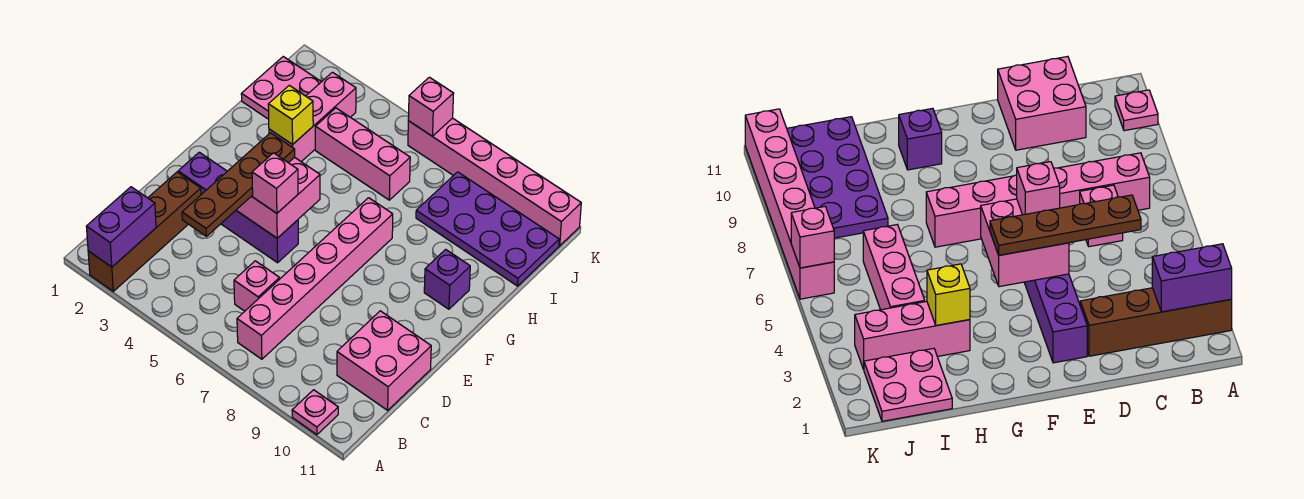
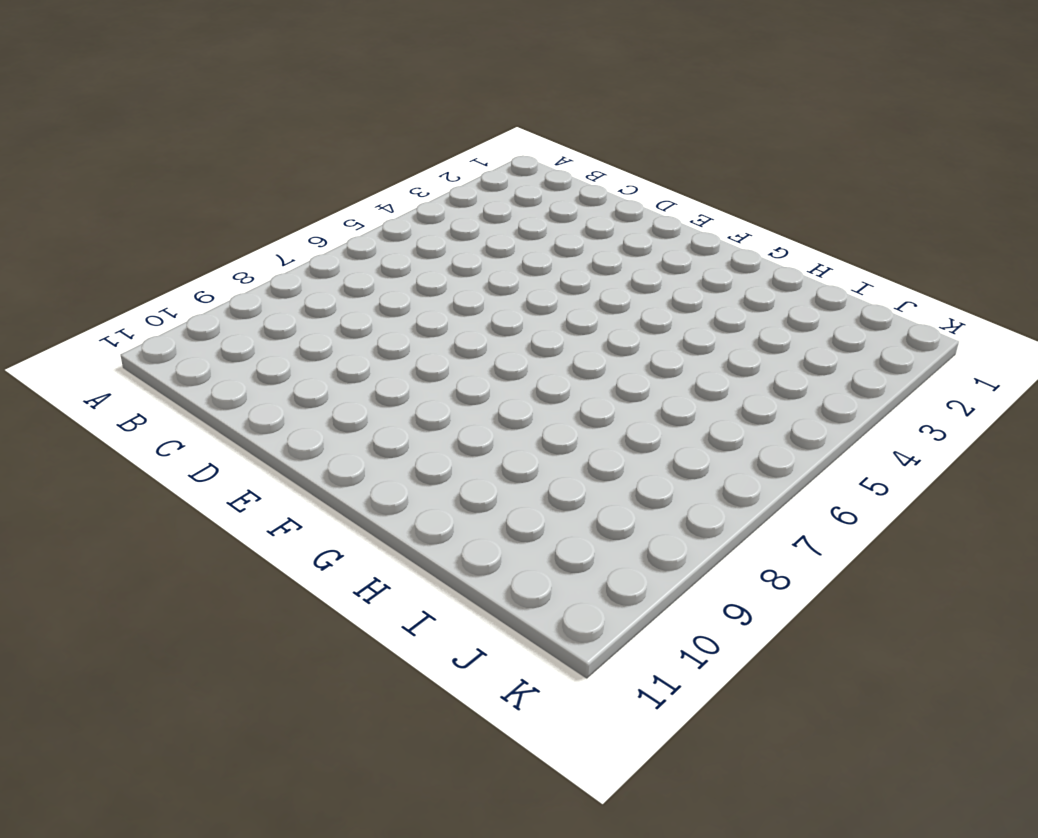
none -> brown brick A2:D2 level 1
none -> pink plate A10 level 1
none -> pink brick B7:G7 level 1

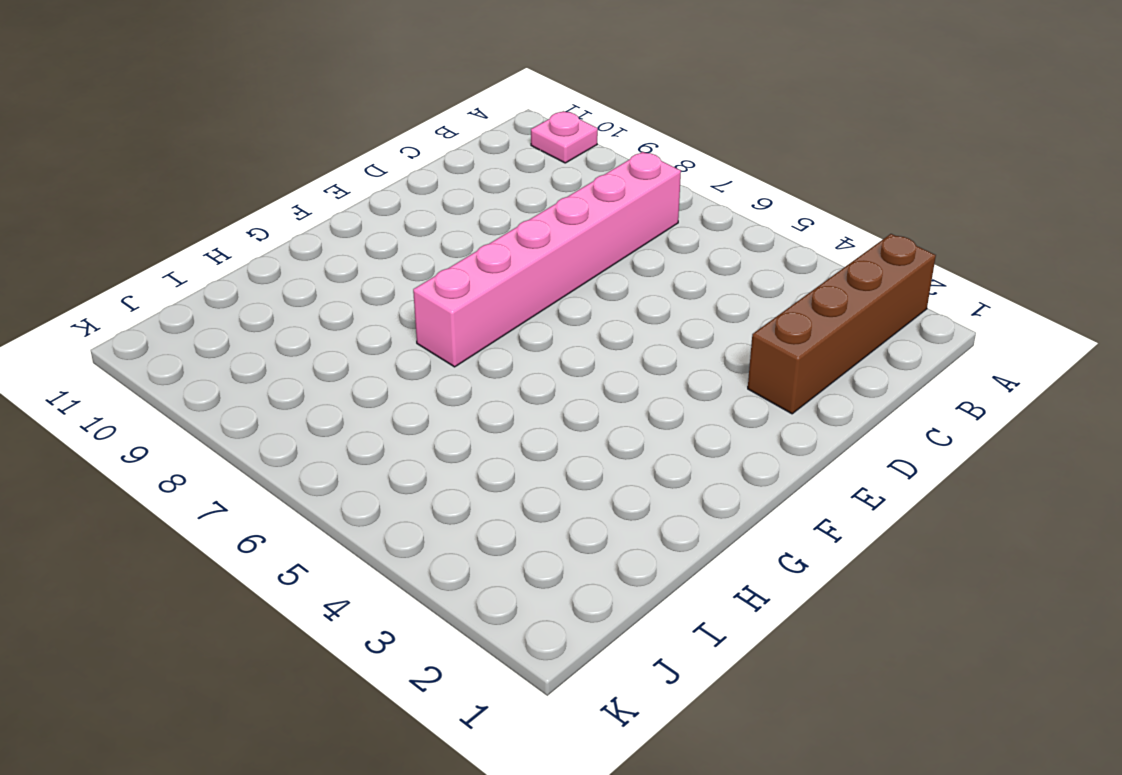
none -> pink brick C6 level 1
none -> pink brick C10:D11 level 1
none -> purple brick E2:E5 level 1

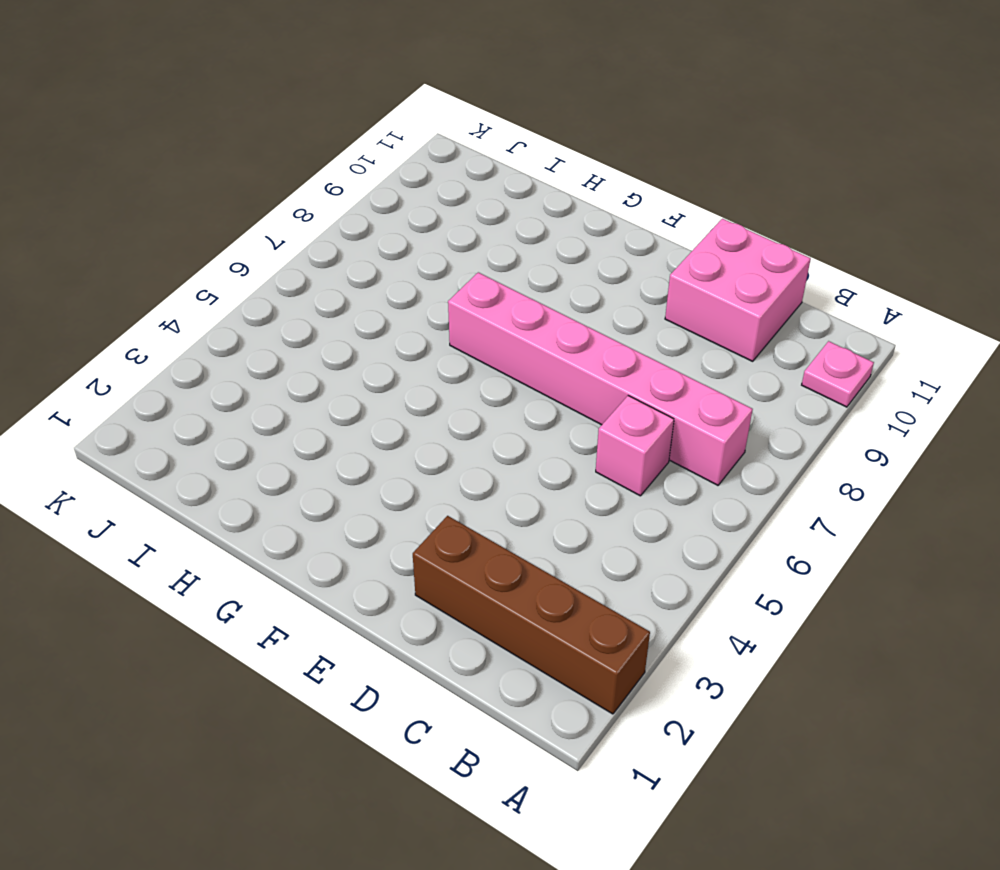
none -> purple brick E2:E5 level 1
none -> purple brick G10 level 1
none -> pink brick H3:J3 level 1

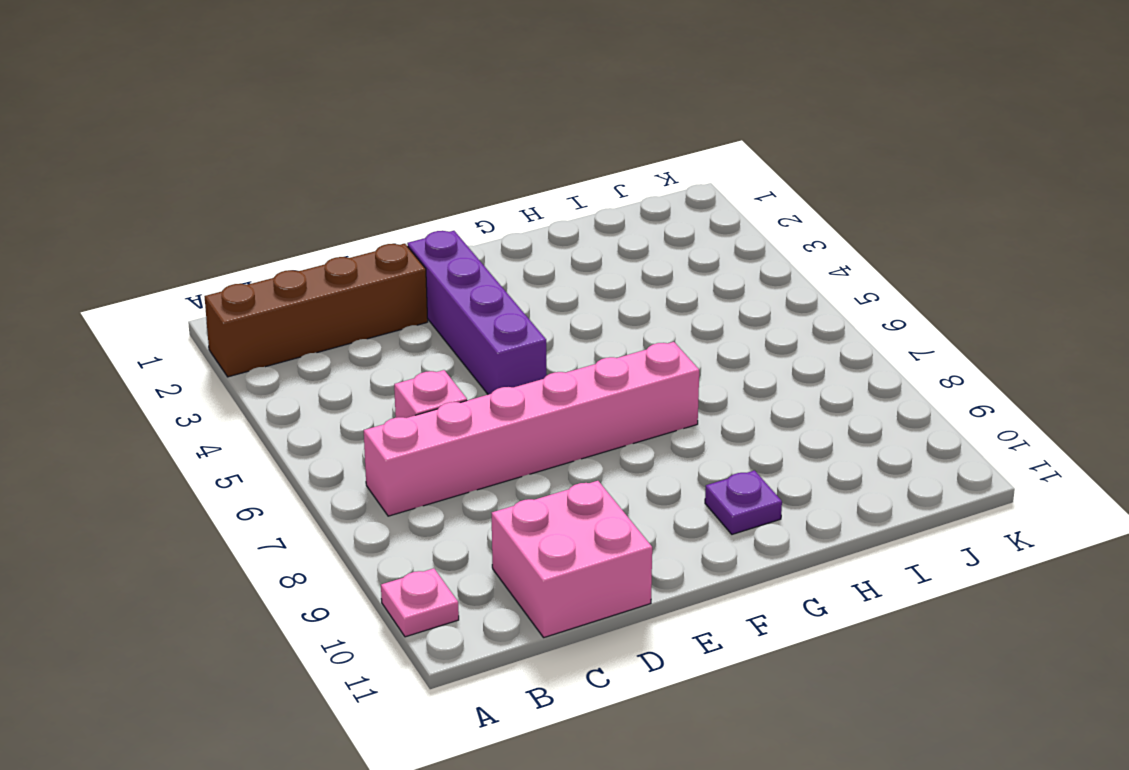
purple plate G10 level 1 -> purple brick G10 level 1
none -> pink brick H3:J3 level 1
none -> pink plate I1:J2 level 1
none -> pink brick I4:I6 level 1

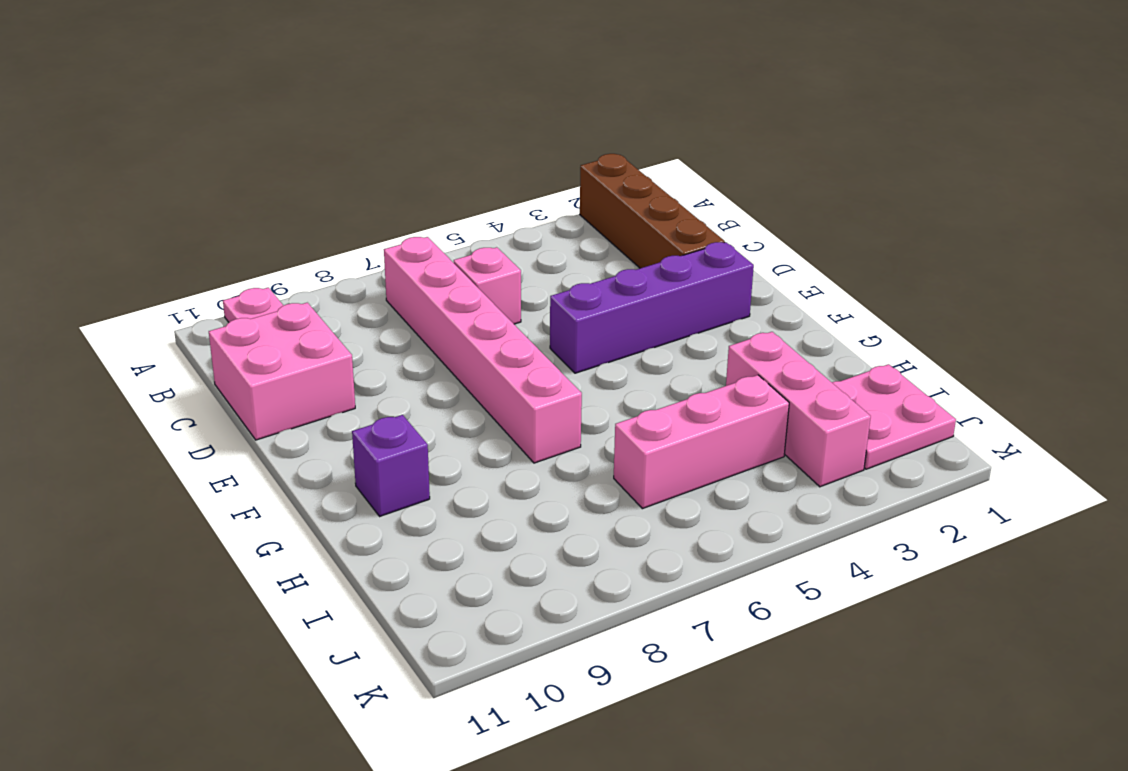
none -> purple plate I8:J11 level 1
none -> pink brick K6:K11 level 1
none -> purple brick A2:B2 level 2

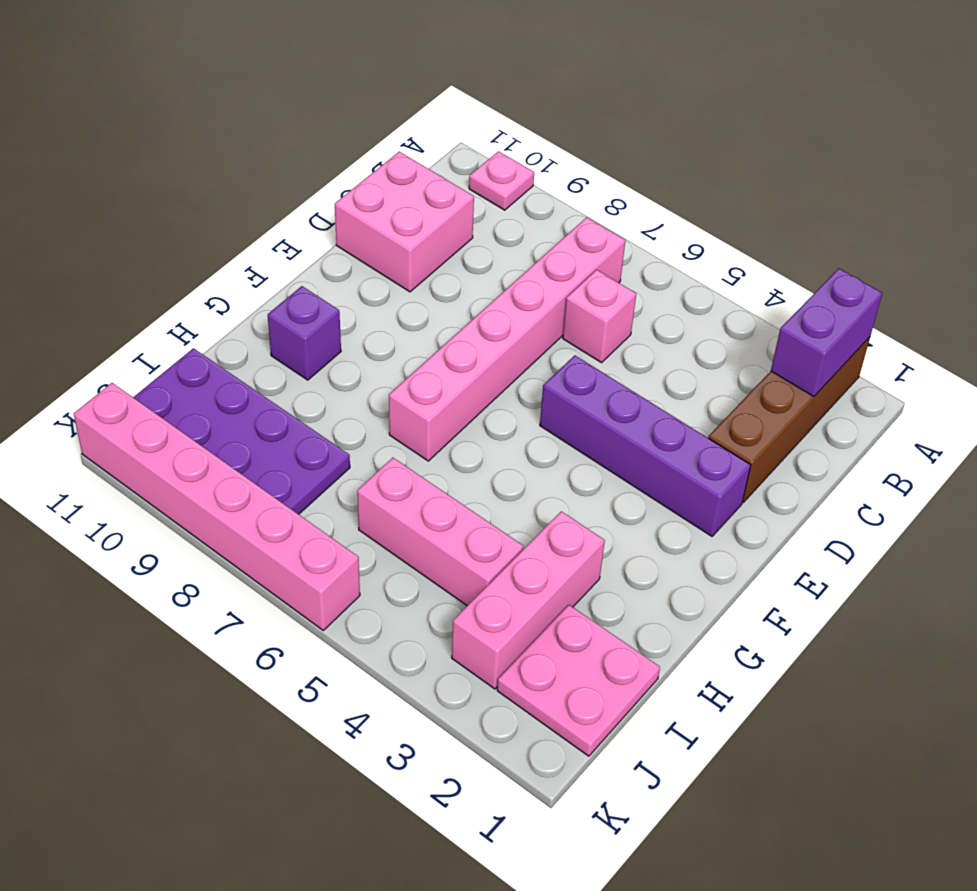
none -> pink brick E4:F5 level 2
none -> yellow brick H3 level 2
none -> pink brick K6 level 2

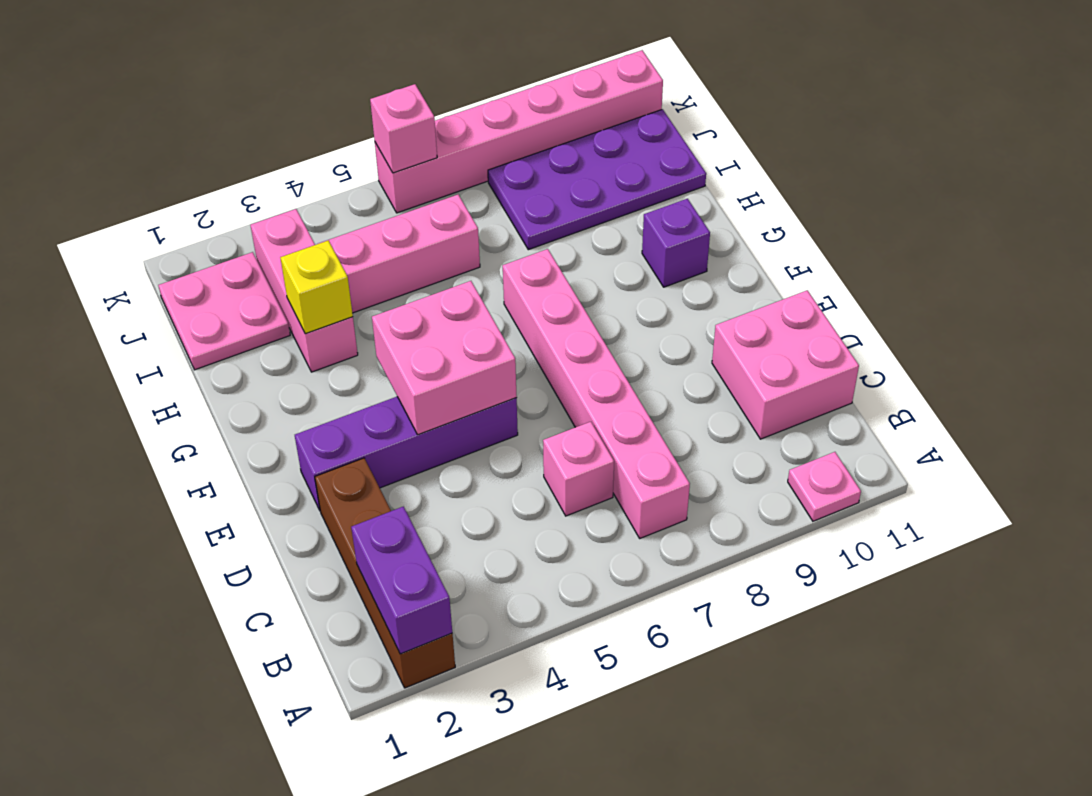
none -> brown plate C4:F4 level 3
none -> pink brick E5 level 3

